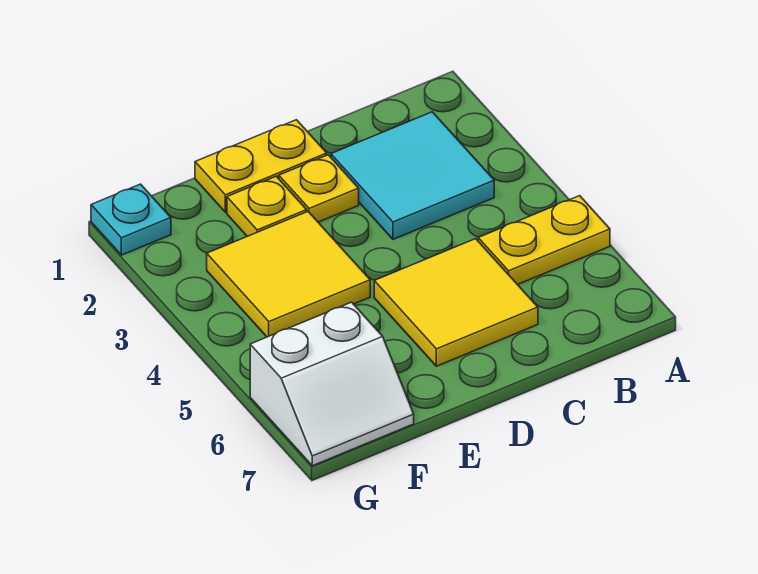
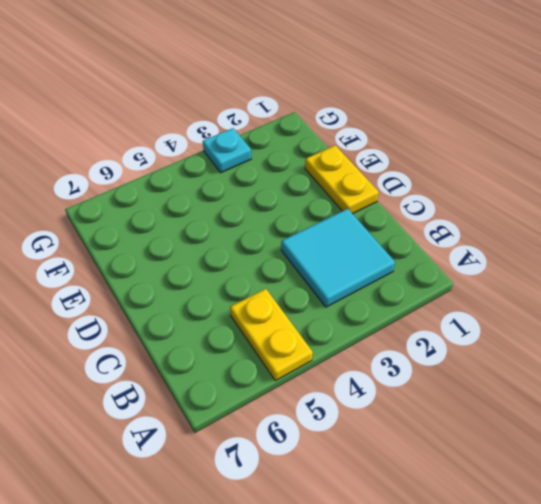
cyan plate G3 level 1 -> cyan plate G1 level 1
none -> yellow tile C5:D6 level 1
none -> yellow plate D2 level 1

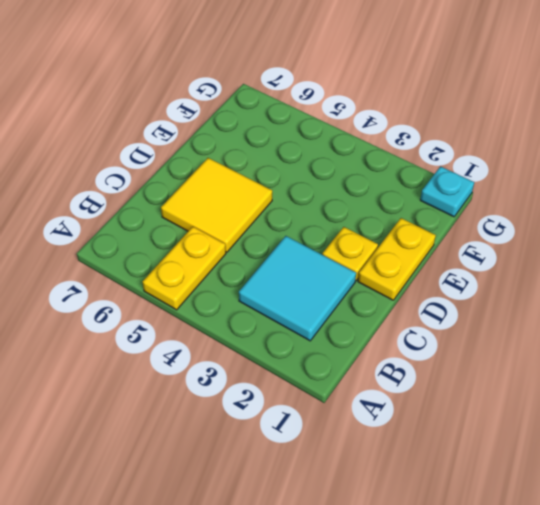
none -> yellow plate E2 level 1
none -> yellow tile E3:F4 level 1

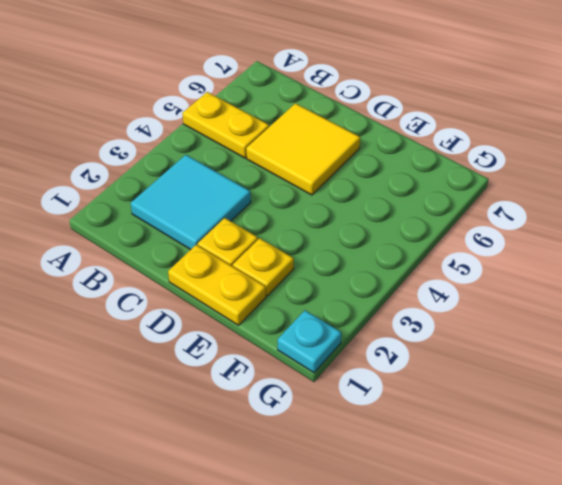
none -> yellow tile E3:F4 level 1
none -> white slope F6:G7 level 1 top 6

